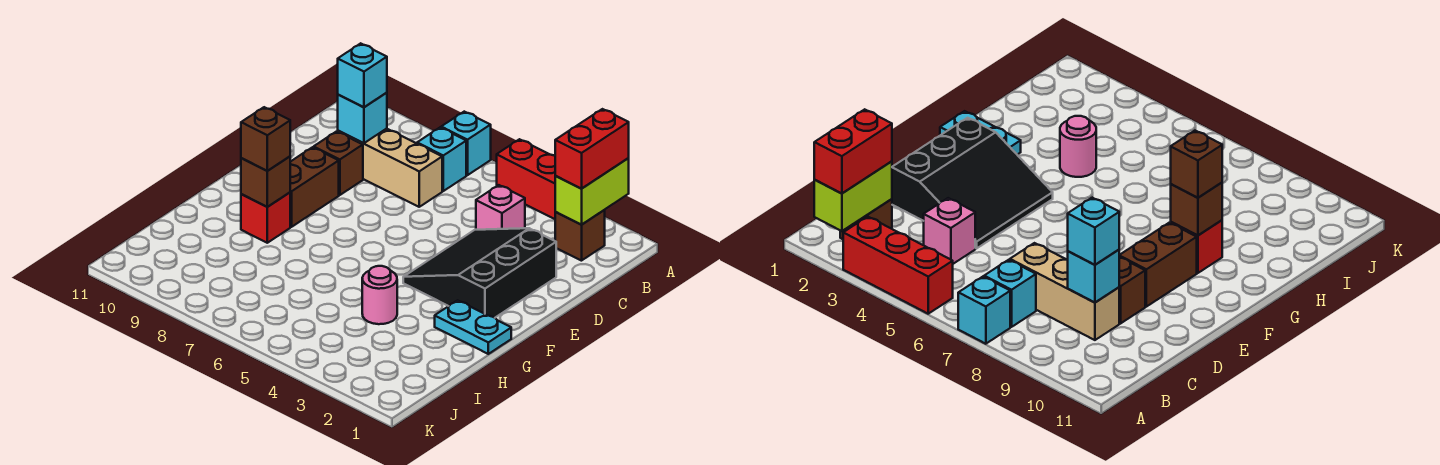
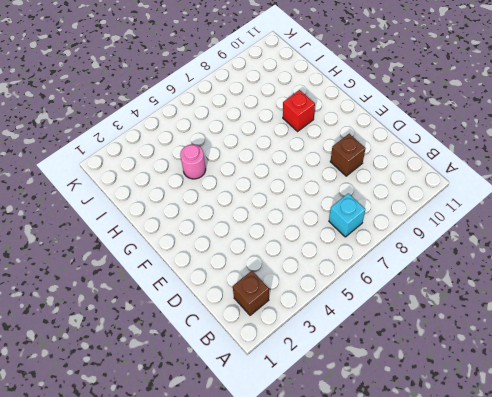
none -> red brick A3:A5 level 1
none -> cyan brick A7 level 1
none -> pink brick C4 level 1

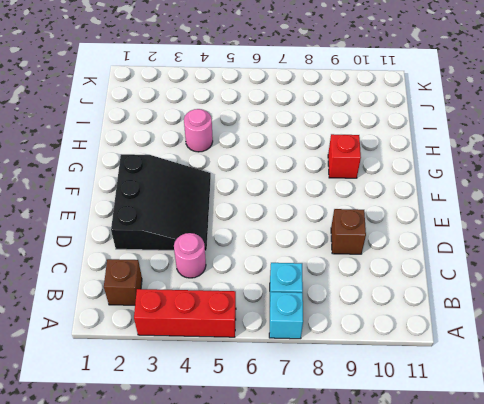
pink round brick C4 level 1 -> pink brick C4 level 1
none -> tan brick C7:C9 level 1
none -> brown brick E9:F9 level 1
none -> cyan plate G1:G2 level 1

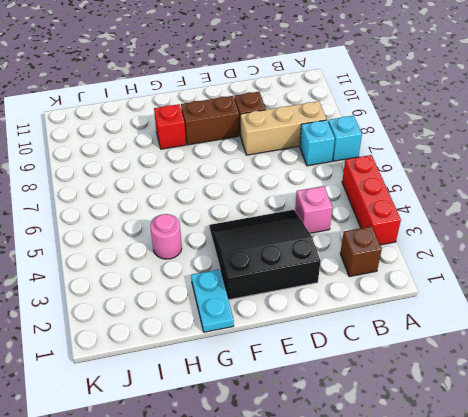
tan brick B8:D8 level 1 -> tan brick C7:C9 level 1
none -> lime brick A2:B2 level 2
none -> cyan brick C9 level 2
none -> brown brick G9 level 2

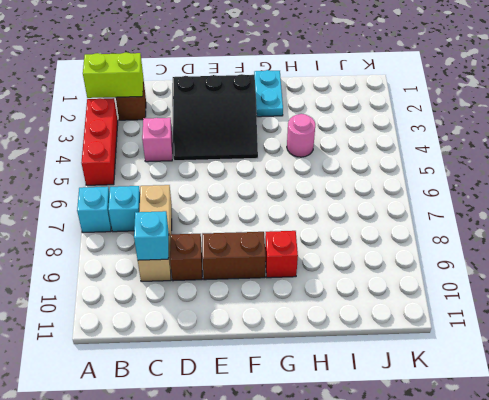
none -> brown brick G9 level 2
none -> red brick A2:B2 level 3
none -> cyan brick C9 level 3

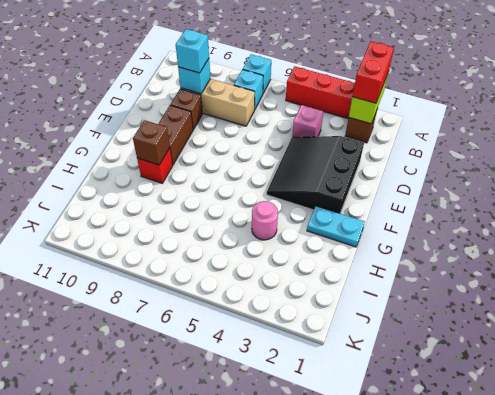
none -> brown brick G9 level 3

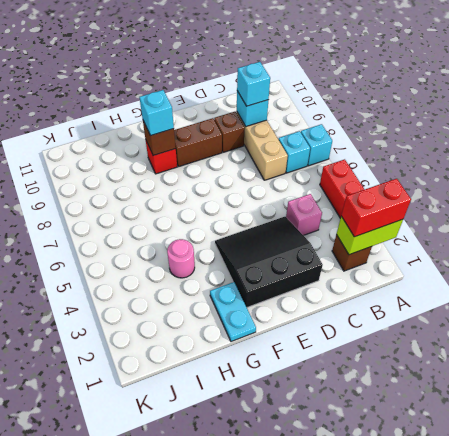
cyan brick G9 level 3 -> brown brick G9 level 3

